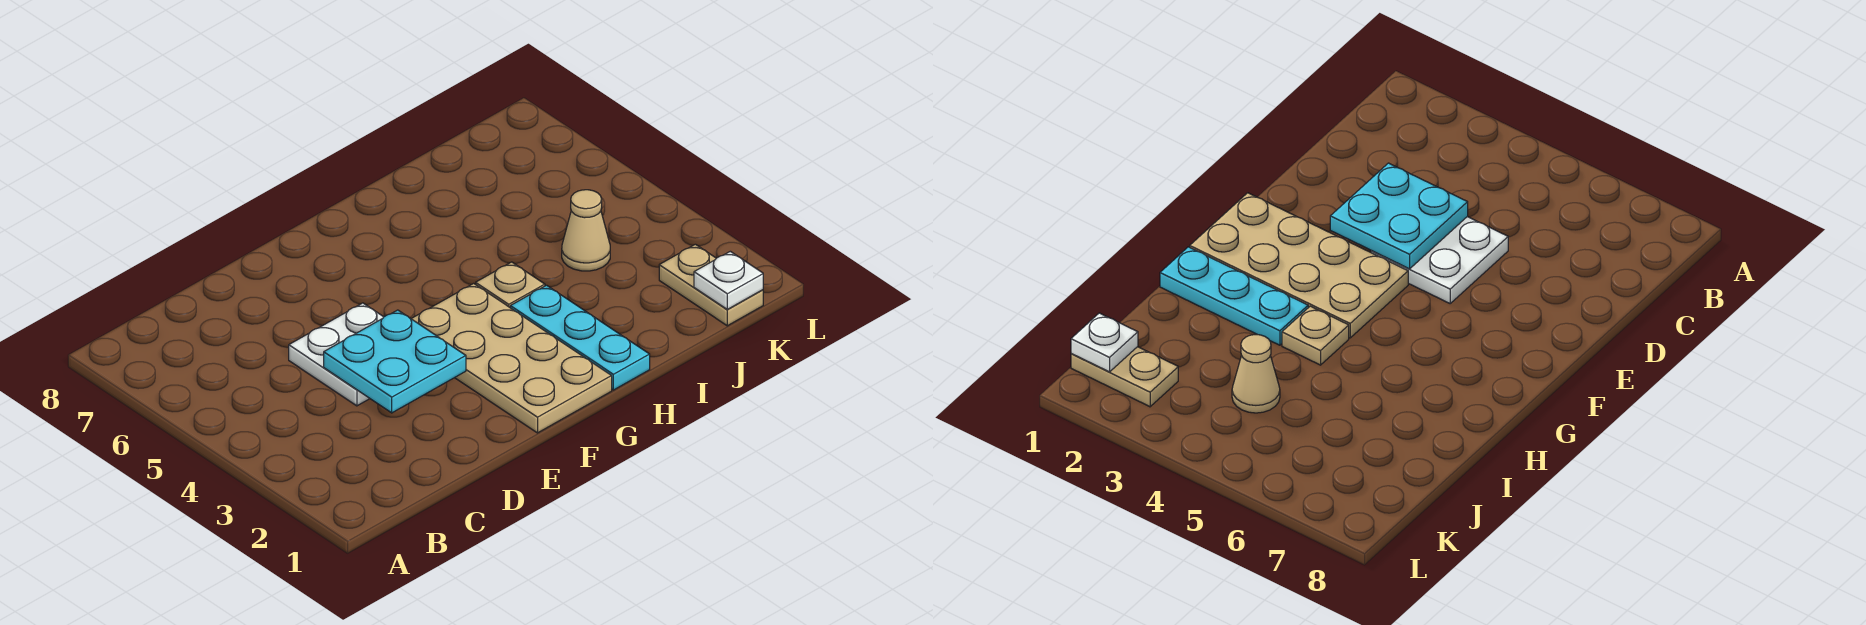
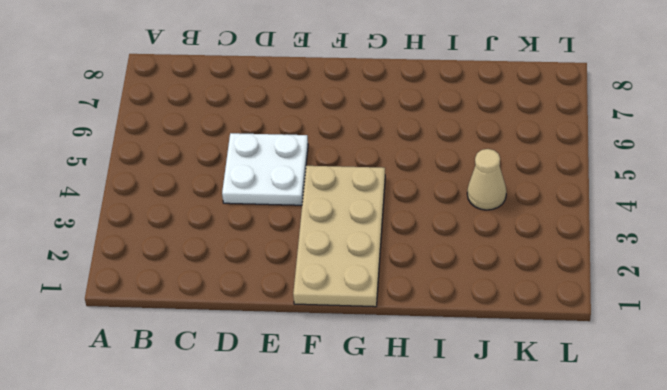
none -> cyan plate H1:H3 level 1
none -> tan plate H4 level 1

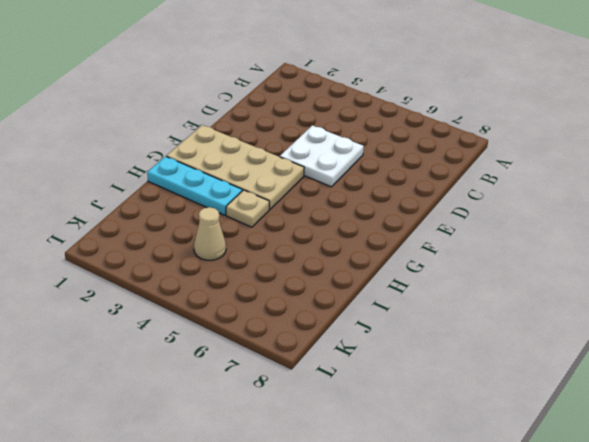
none -> tan plate K1:K2 level 1
none -> cyan plate D3:E4 level 2

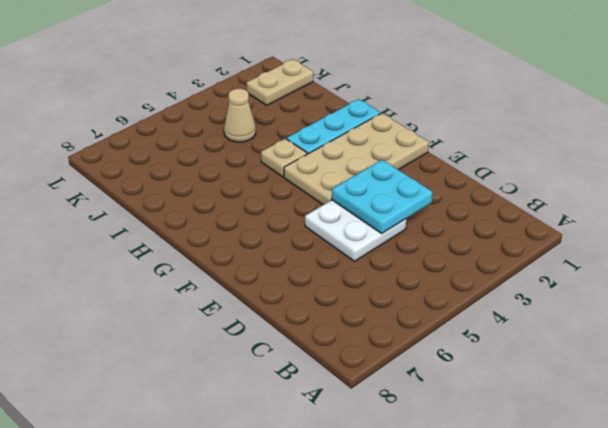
none -> white plate K1 level 2

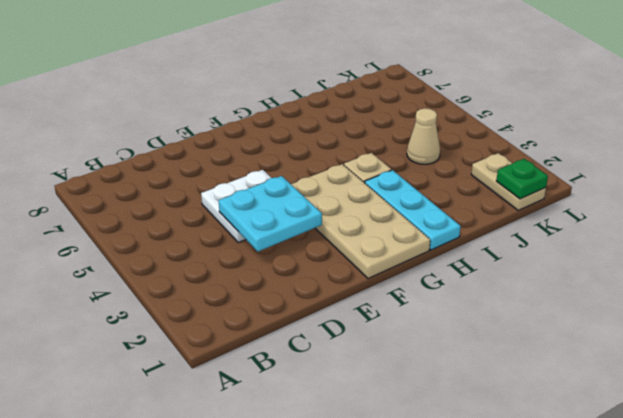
green plate K1 level 2 -> white plate K1 level 2

